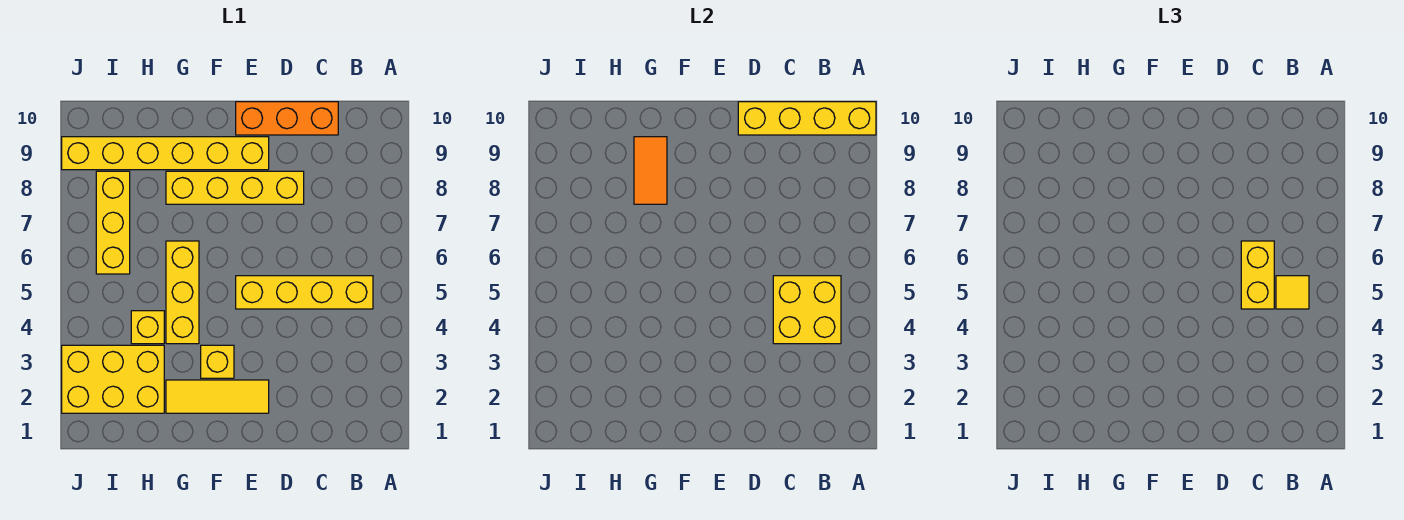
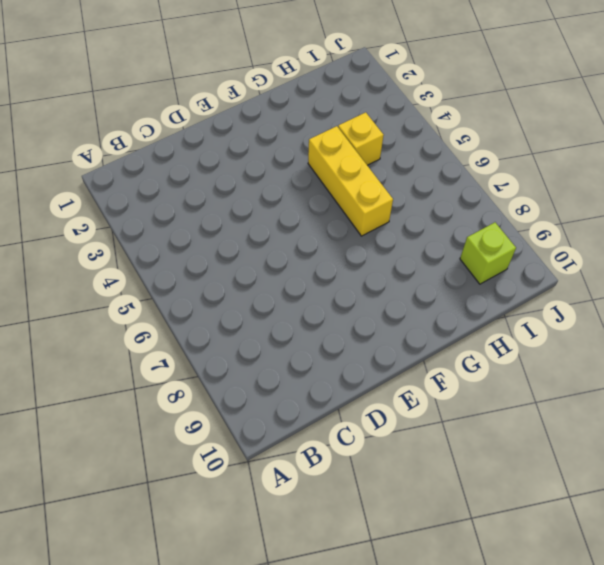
lime brick I9 level 1 -> yellow brick E9:J9 level 1
none -> yellow brick B5:E5 level 1
none -> orange brick C10:E10 level 1
none -> yellow brick D8:G8 level 1

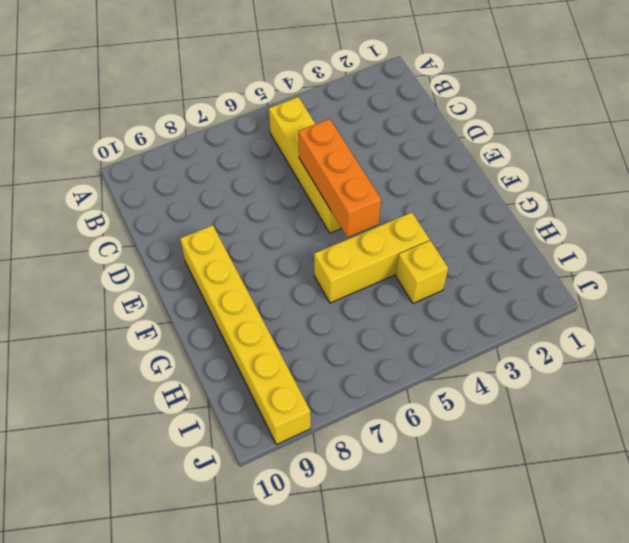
orange brick D5:F5 level 2 -> orange brick C10:E10 level 1
none -> yellow brick D8:G8 level 1
none -> yellow tile E2:G2 level 1
none -> yellow brick F3 level 1

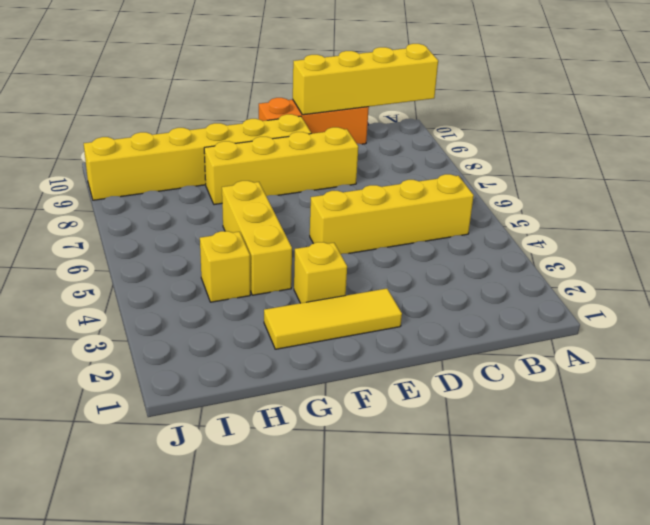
none -> yellow brick H2:J3 level 1
none -> yellow brick I6:I8 level 1
none -> yellow brick B4:C5 level 2

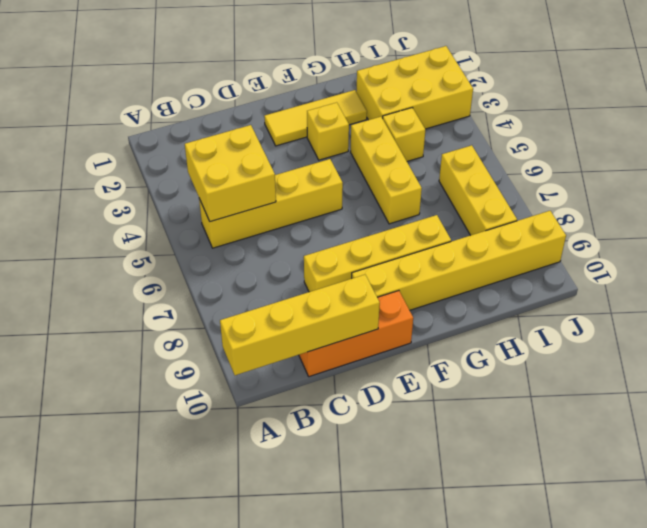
none -> orange tile G8:G9 level 2
none -> yellow tile B5 level 3
none -> yellow brick C5:C6 level 3

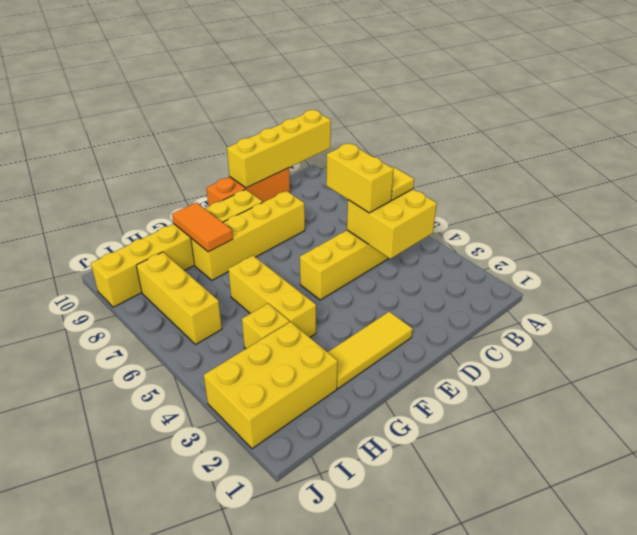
none -> yellow brick F3 level 1

